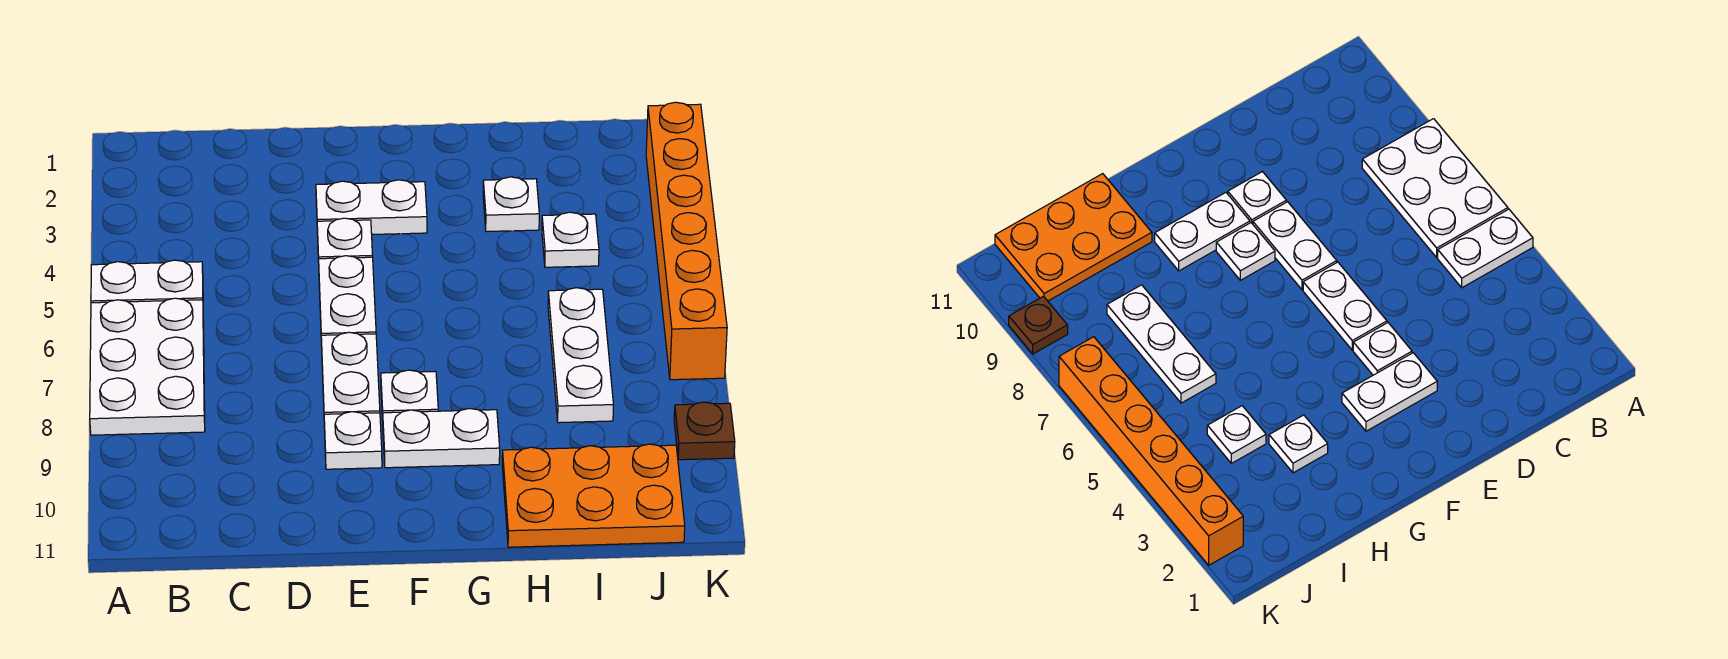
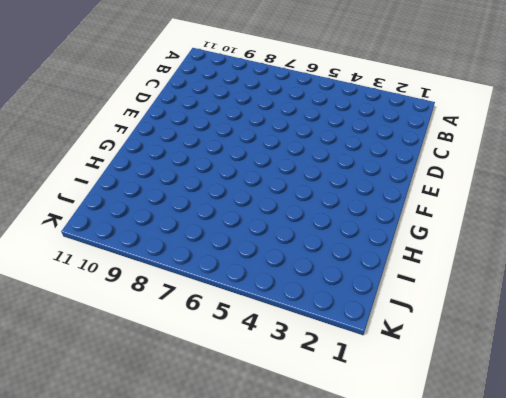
none -> white plate A5:B5 level 1
none -> white plate A6:B8 level 1
none -> white plate E3:F3 level 1

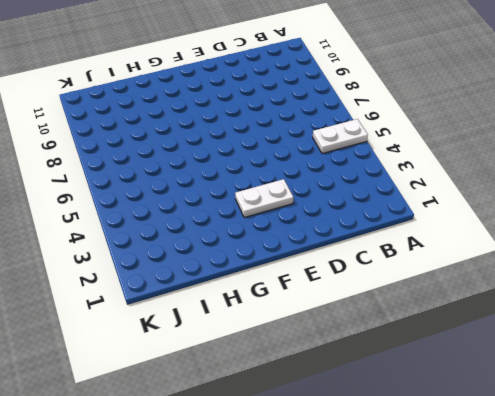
none -> white plate A6:B8 level 1
none -> white plate E4 level 1
none -> white plate E5:E6 level 1

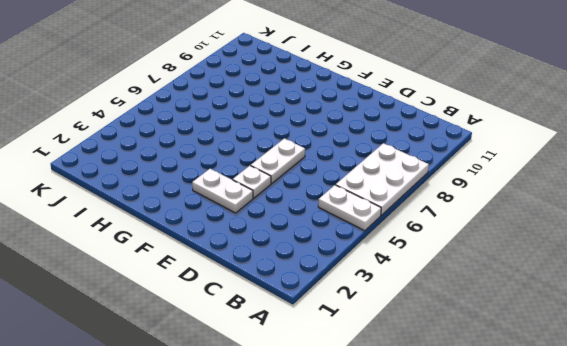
none -> white plate E7:E8 level 1
none -> white plate E9 level 1
none -> white plate F8 level 1

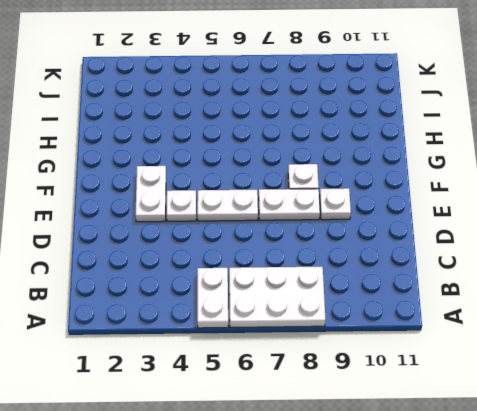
none -> white plate F9:G9 level 1
none -> white plate H3 level 1
none -> orange plate H10:J11 level 1

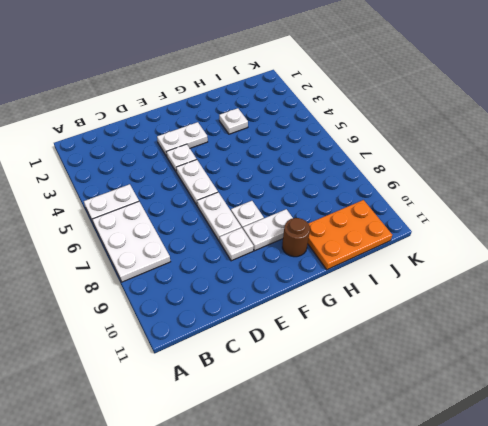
brown round brick G10 level 1 -> none
none -> white plate I4 level 1
none -> white plate I6:I8 level 1
none -> orange brick K2:K7 level 1

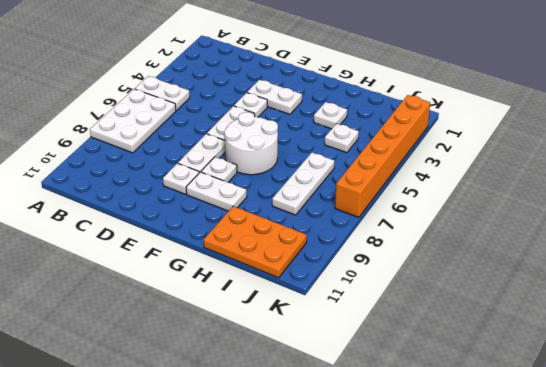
white round brick F6:G7 level 1 -> none
none -> brown plate K9 level 1

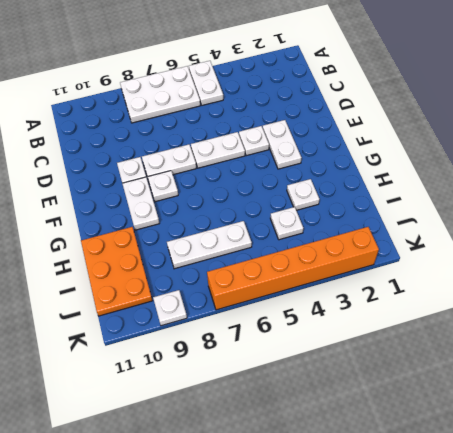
white plate K9 level 1 -> brown plate K9 level 1

